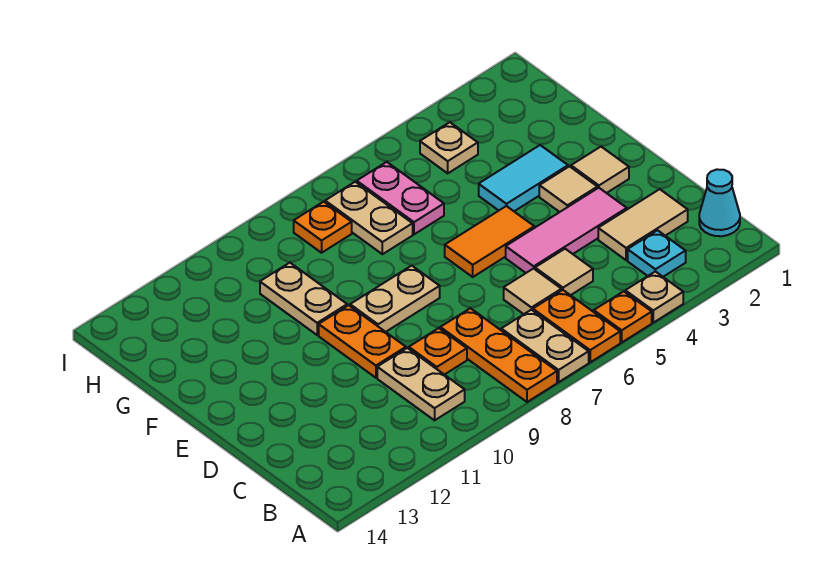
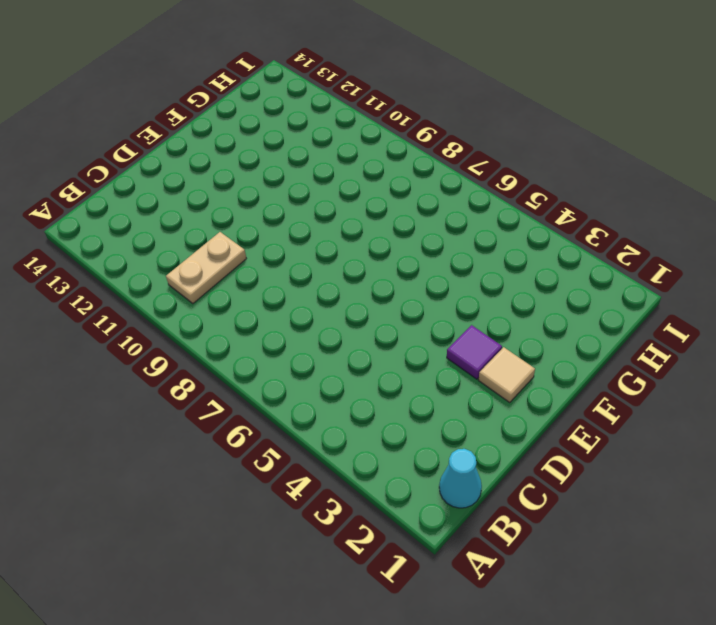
purple tile E3 level 1 -> tan tile E3 level 1
none -> tan plate A4 level 1
none -> orange plate A5 level 1
none -> orange plate A6:B6 level 1

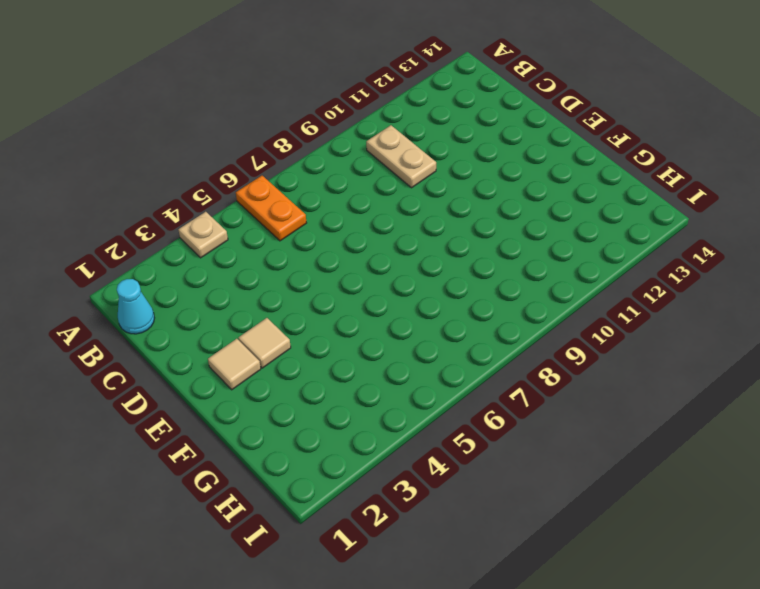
none -> orange plate A5 level 1
none -> tan plate A7:B7 level 1
none -> orange plate A8:C8 level 1

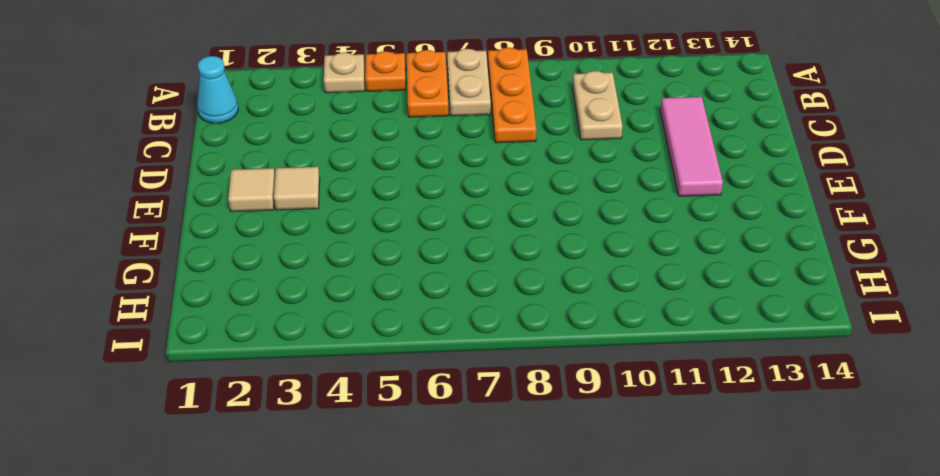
pink tile C12:E12 level 1 -> pink tile D3:D5 level 1
none -> cyan plate B3 level 1
none -> tan tile C2:C3 level 1
none -> tan tile C5 level 1

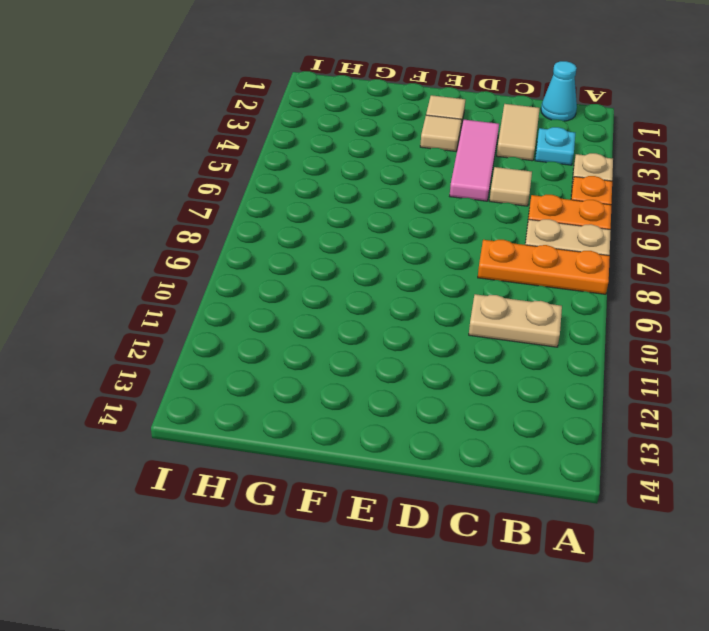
none -> tan tile C6 level 1
none -> orange plate C9 level 1
none -> orange plate D10:E10 level 1

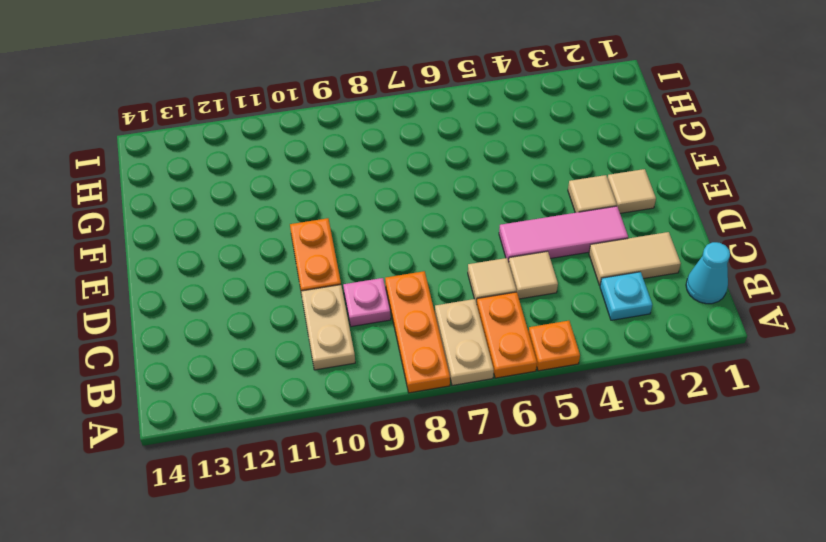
pink plate C9 level 1 -> orange plate C9 level 1
none -> tan plate A4 level 1
none -> orange tile E5:E6 level 1
none -> tan plate E8:E9 level 1

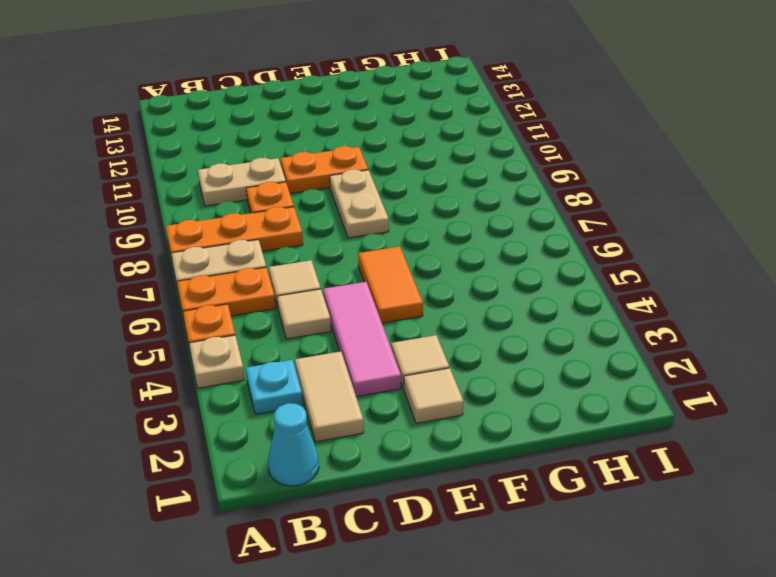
none -> cyan tile F3:F4 level 1
none -> tan plate F10:G10 level 1
none -> pink plate G6:H6 level 1

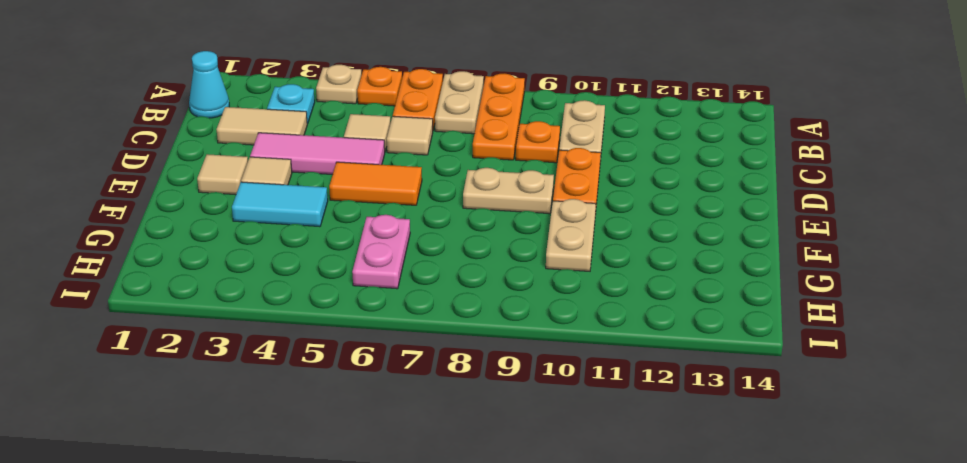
none -> tan plate G7:H7 level 1
none -> tan plate H4 level 1
none -> orange plate H8 level 1

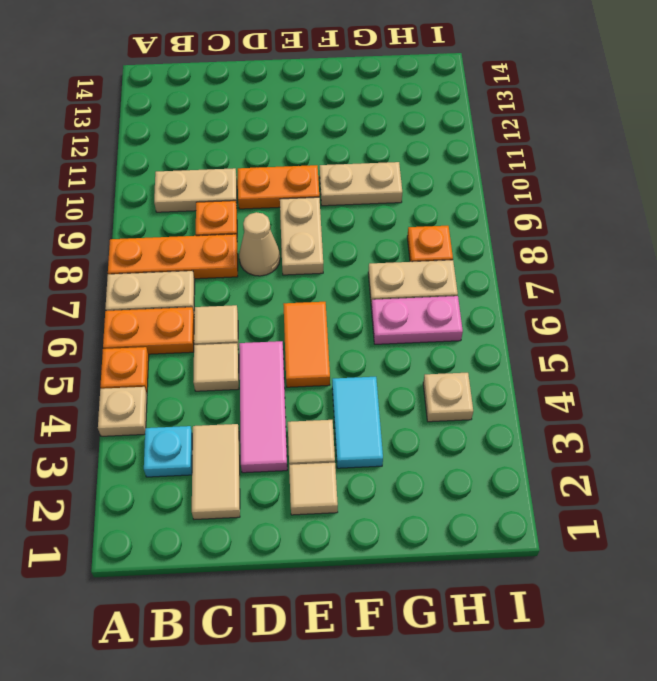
tan cone D8 level 1 -> none
none -> cyan cone B1 level 1

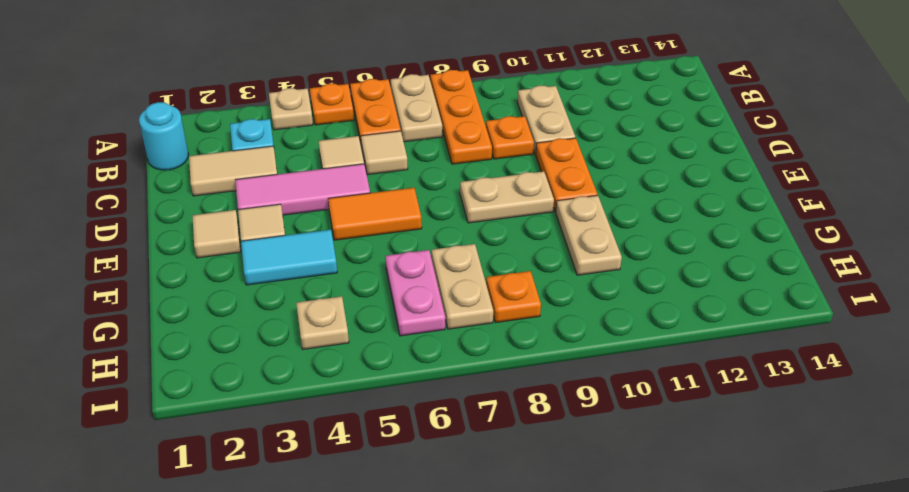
cyan round brick B1 level 1 -> cyan cone B1 level 1

